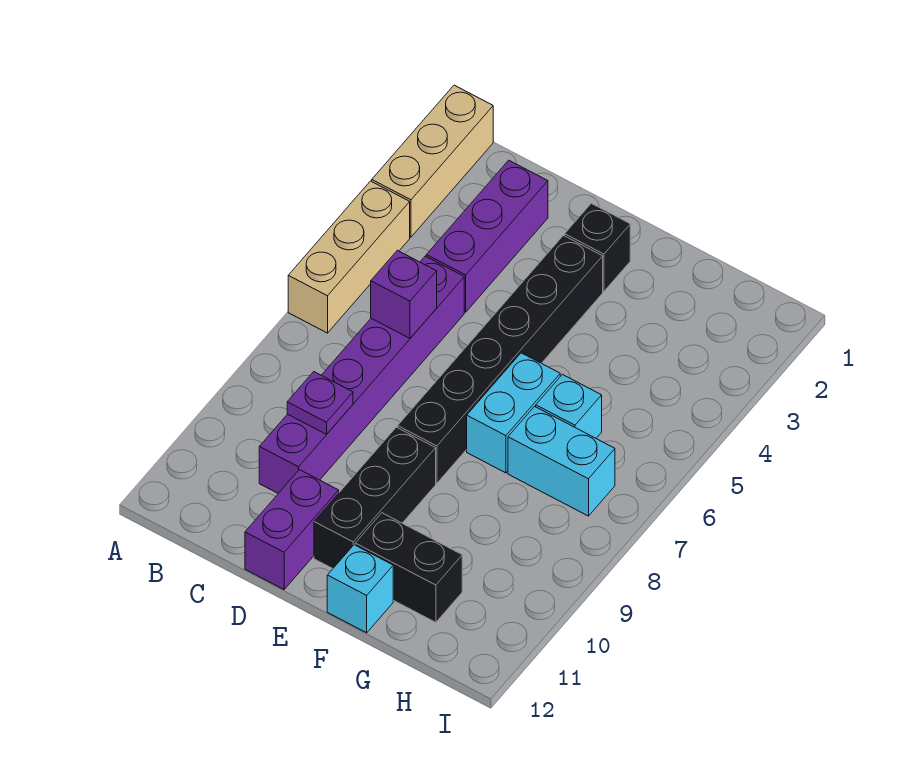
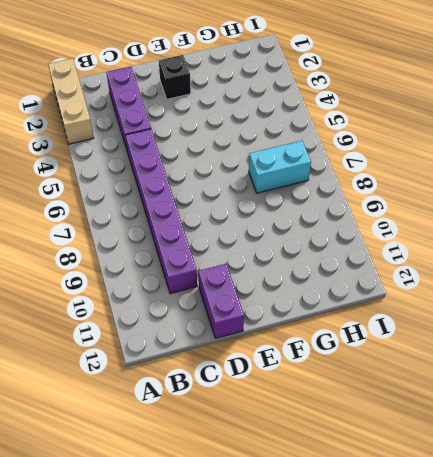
none -> tan brick A4:A6 level 1
none -> black brick E3:E8 level 1
none -> black brick E9:E11 level 1

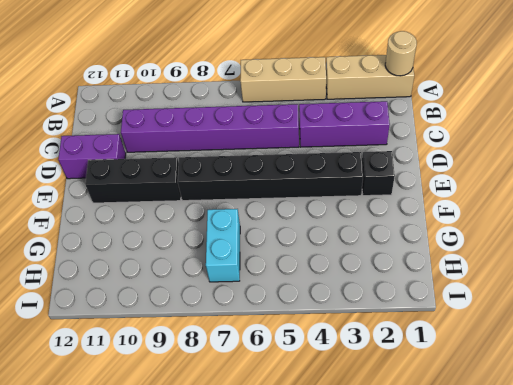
tan round brick A1 level 2 -> none
none -> cyan brick F6:F7 level 1
none -> black brick F11:G11 level 1
none -> cyan brick F12 level 1

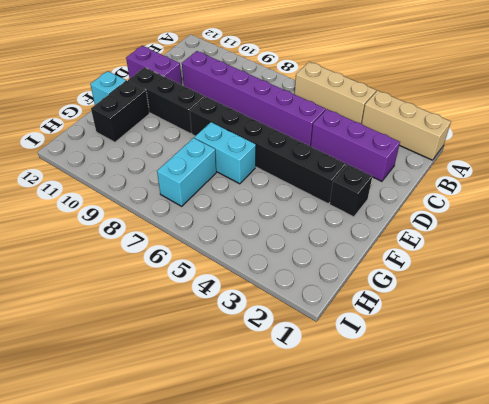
none -> cyan brick G6 level 1
none -> purple brick C6 level 2
none -> purple plate C9 level 2

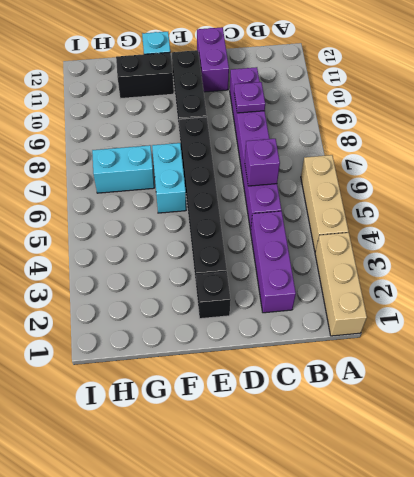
none -> cyan brick G6 level 1

